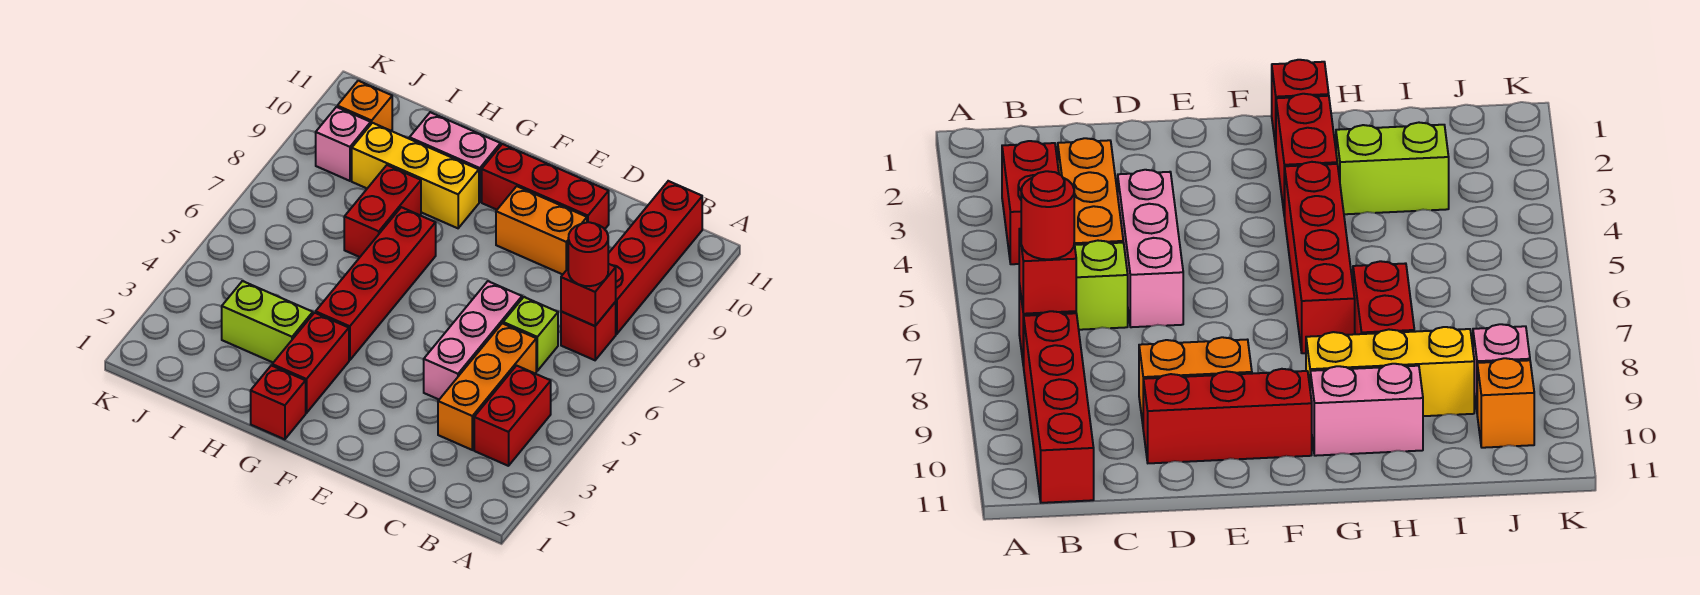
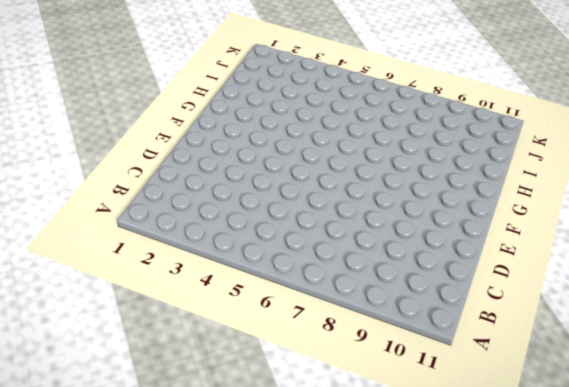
none -> red brick B3:B4 level 1
none -> red brick B7 level 1
none -> red brick B8:B11 level 1

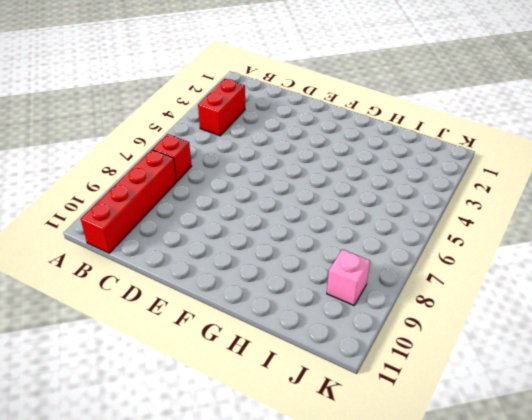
none -> orange brick C3:C5 level 1
none -> lime brick C6 level 1
none -> pink brick D4:D6 level 1

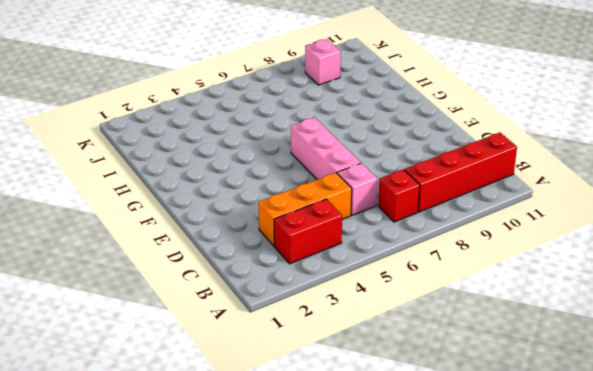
pink brick C6 level 1 -> lime brick C6 level 1
pink brick D6:F6 level 1 -> pink brick D4:D6 level 1
none -> orange brick D9:E9 level 1
none -> red brick D10:F10 level 1
none -> red brick G1 level 1

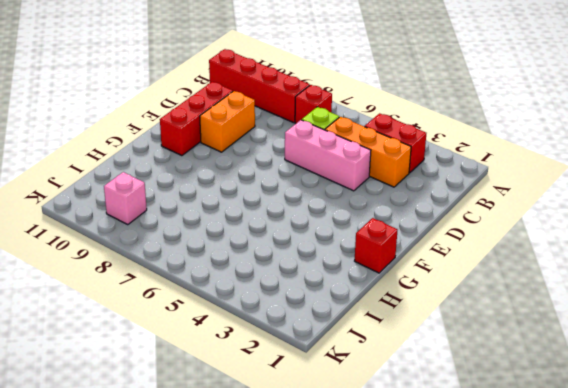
none -> red brick G2:G3 level 1
none -> red brick G4:G7 level 1
none -> yellow brick G9:I9 level 1

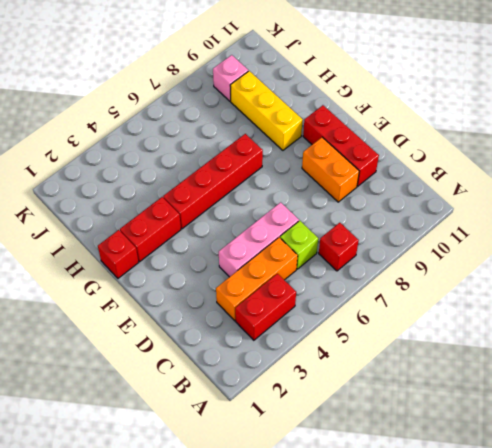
none -> red brick B8:B11 level 1
none -> pink brick G10:H10 level 1
none -> lime brick H3:I3 level 1

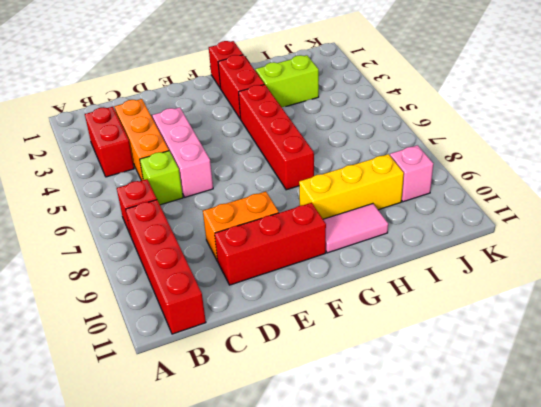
pink tile G10:H10 level 1 -> pink brick G10:H10 level 1
none -> red brick H7:H8 level 1
none -> orange brick J10 level 1
none -> red brick B7 level 2

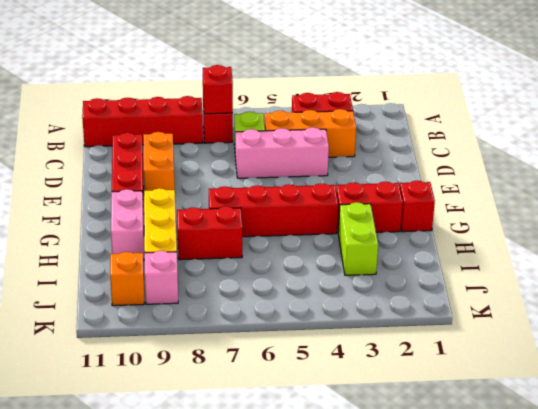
none -> red round brick B7 level 3

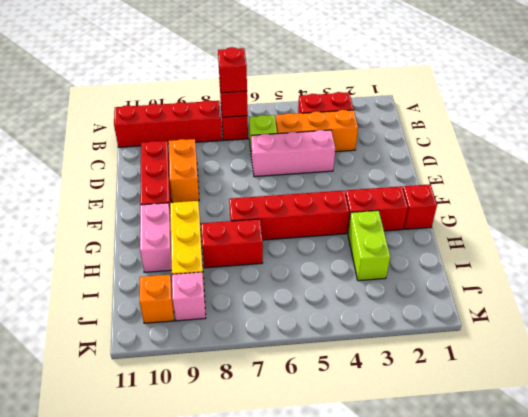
red brick B7 level 3 -> red round brick B7 level 3

